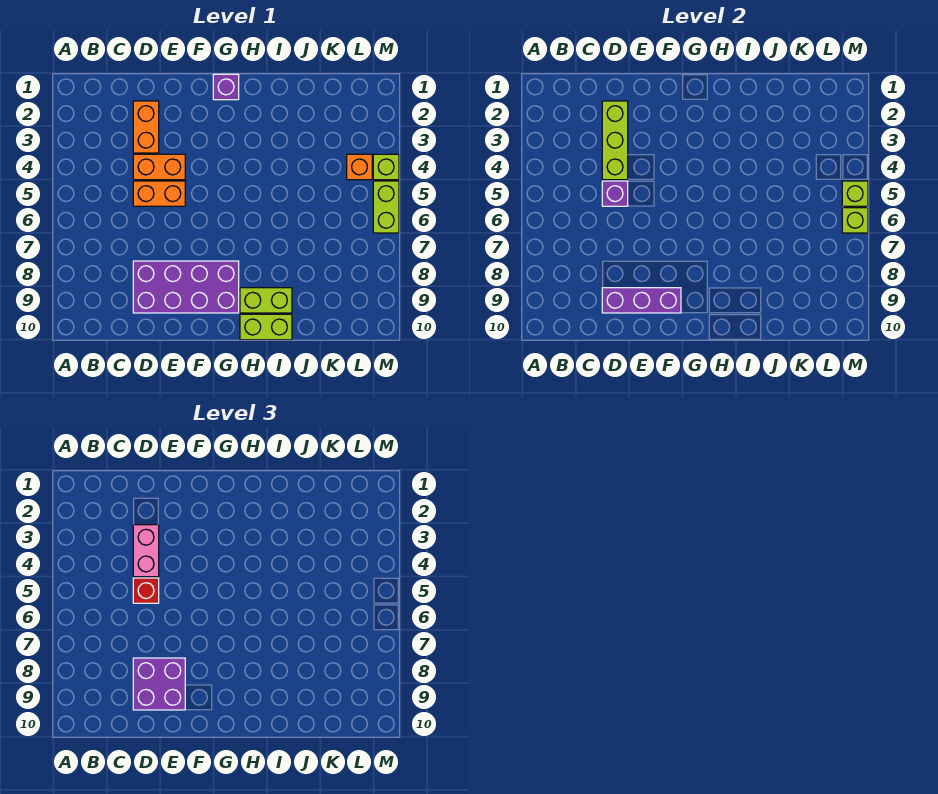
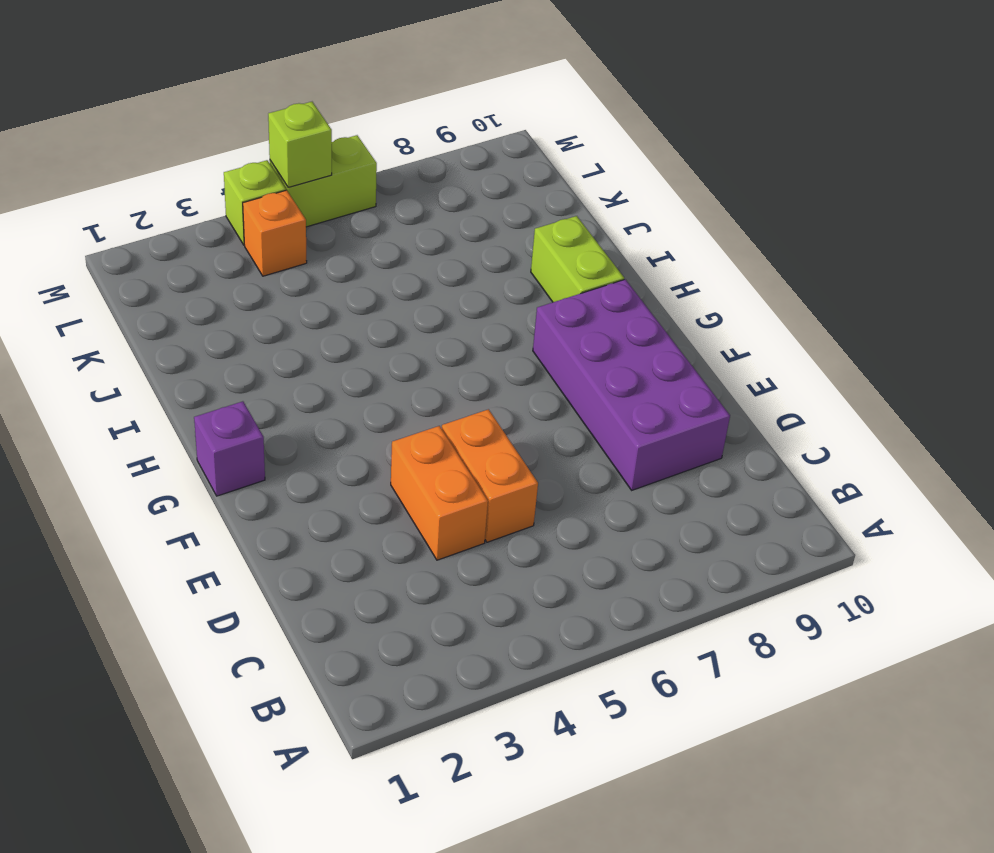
none -> orange brick D2:D3 level 1
none -> lime brick H10:I10 level 1
none -> lime brick D2:D4 level 2

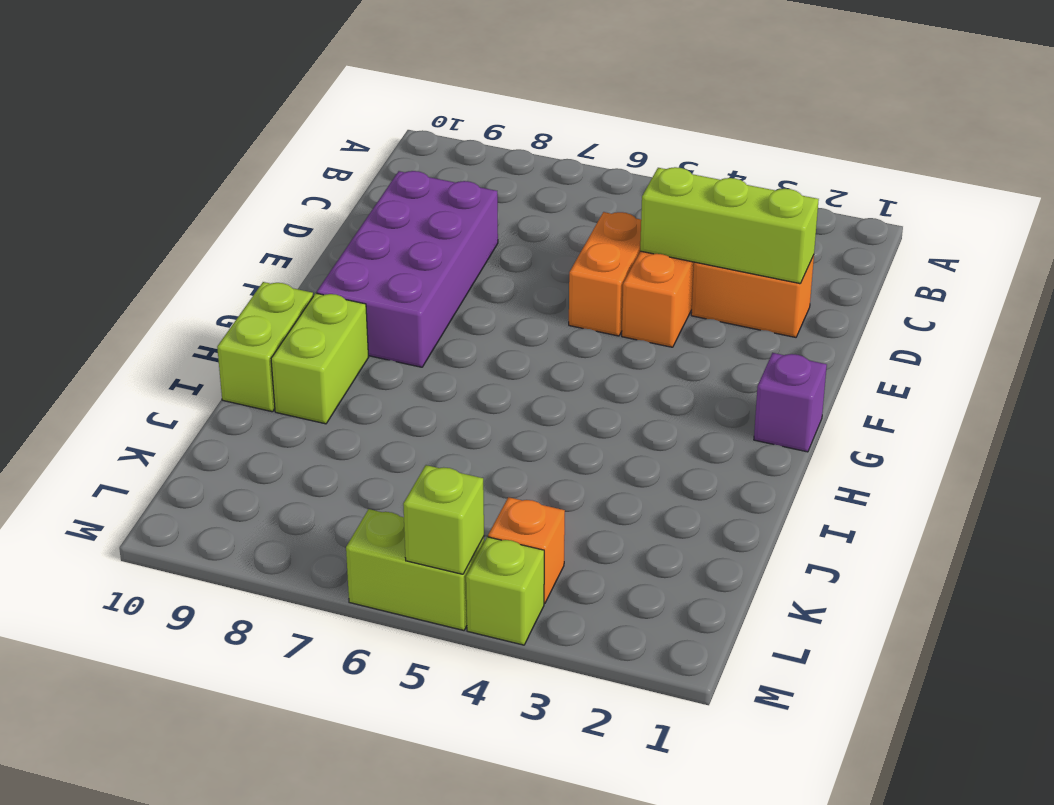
none -> purple brick D5 level 2
none -> purple brick D9:F9 level 2
none -> lime brick M6 level 2

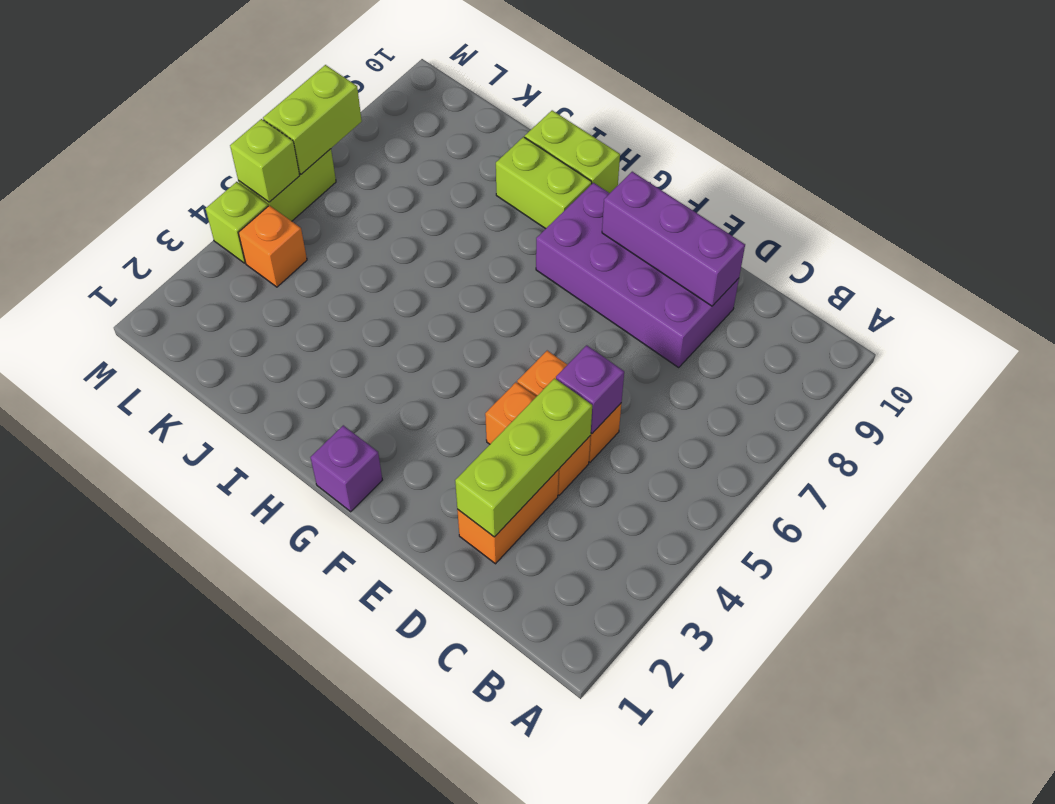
lime brick M6:M7 level 2 -> lime brick M6 level 2
none -> pink brick D3:D4 level 3
none -> red brick D5 level 3
none -> purple brick D8:E9 level 3

